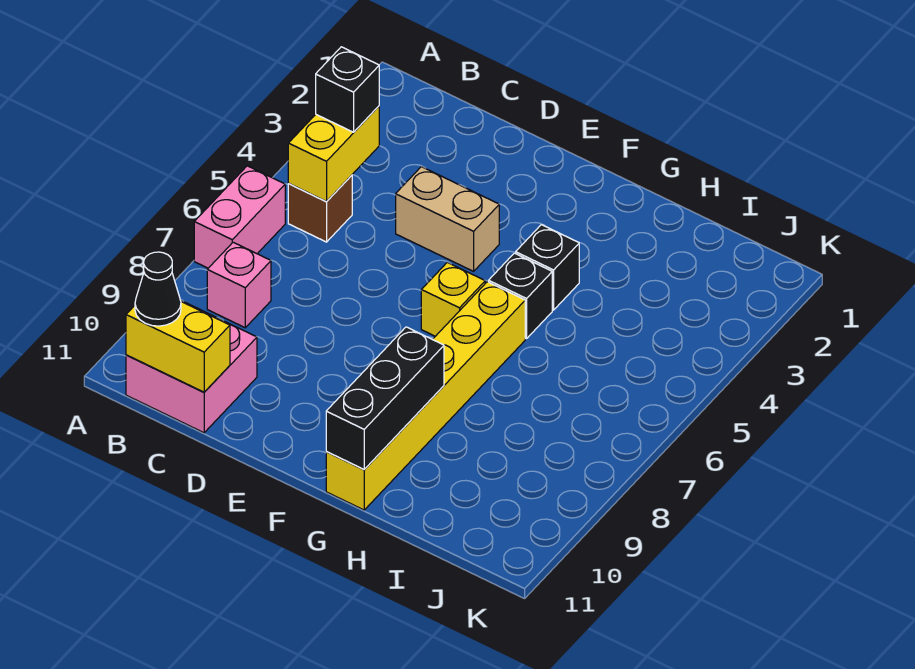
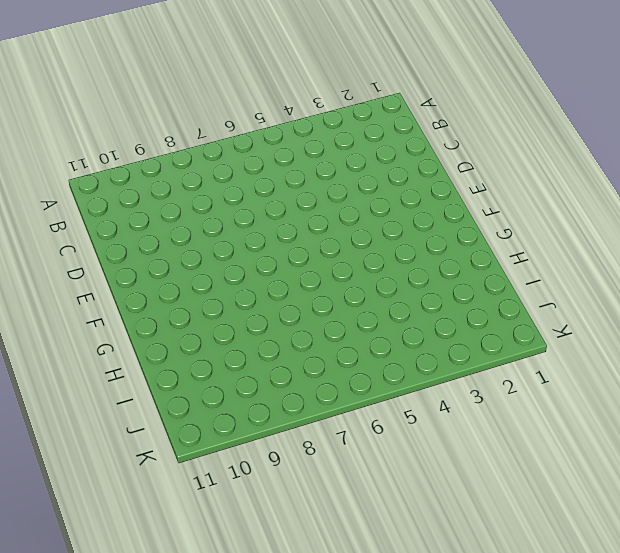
none -> pink brick A6:A7 level 1
none -> brown brick B5 level 1
none -> pink brick B8 level 1

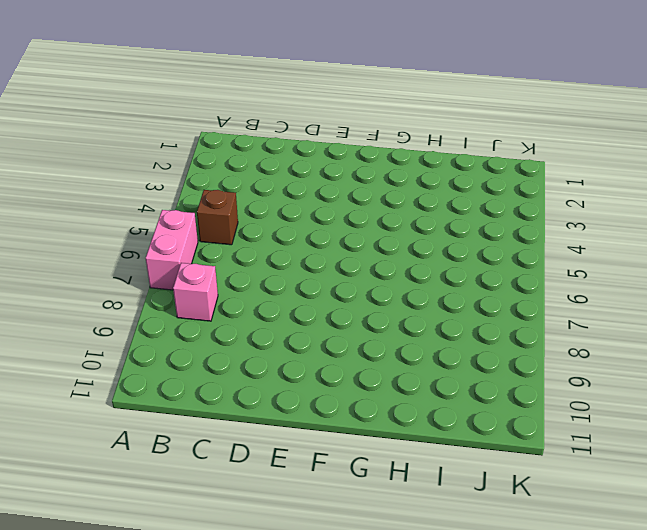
none -> pink brick B10:C11 level 1
none -> tan brick D4:E4 level 1
none -> yellow brick F6 level 1

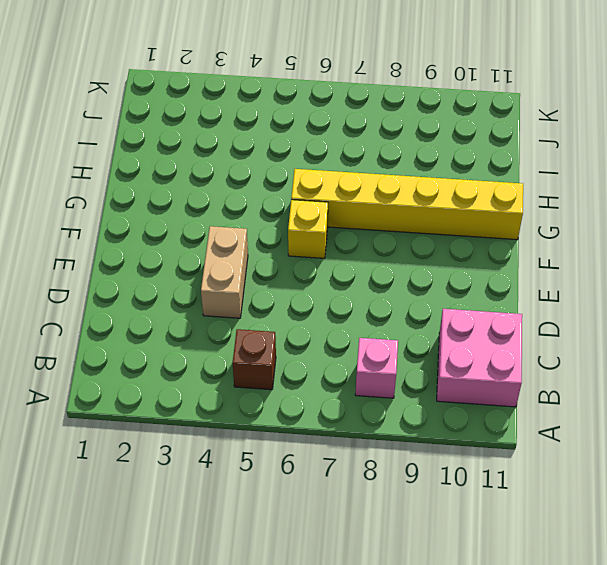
none -> pink brick A6:A7 level 1
none -> black brick G4 level 1
none -> black brick G5 level 1

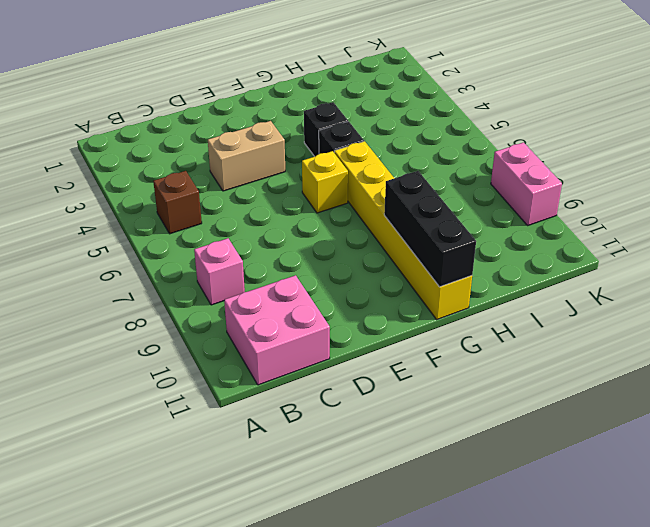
pink brick K8:K9 level 1 -> pink brick A6:A7 level 1
none -> yellow brick B4:B5 level 2
none -> yellow brick B11:C11 level 2
none -> black brick B4 level 3

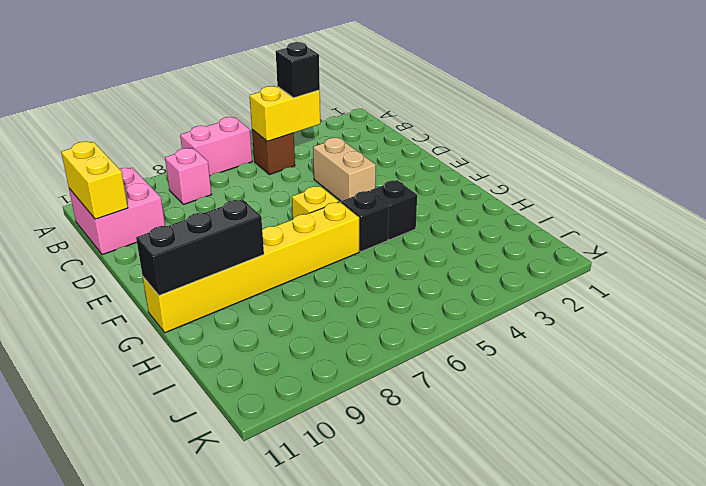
none -> black cone B11 level 3

